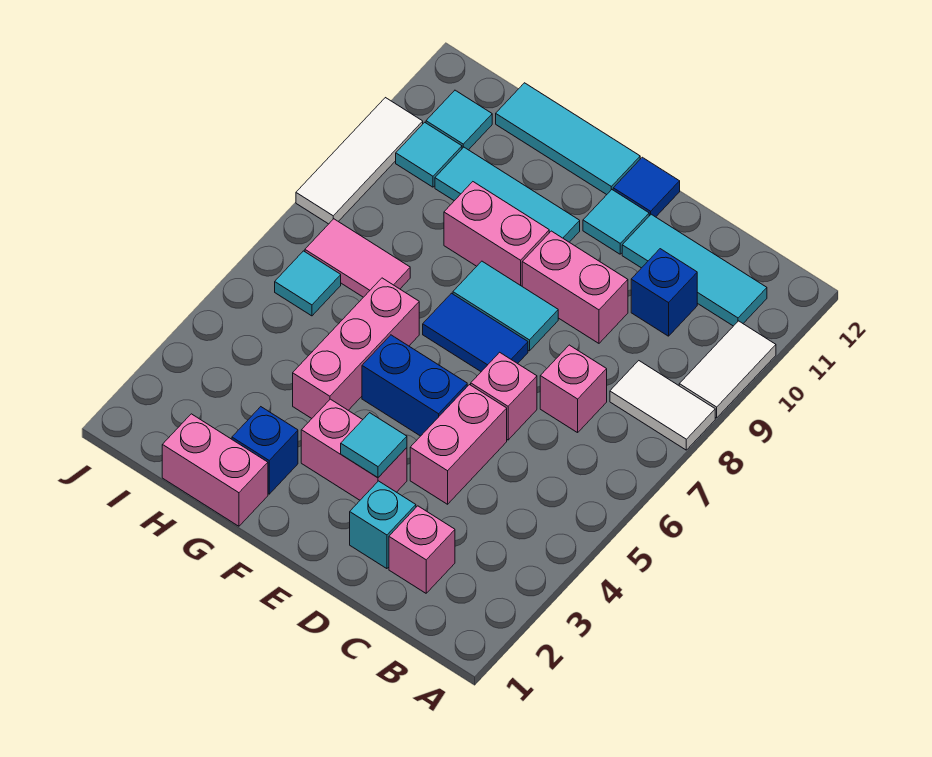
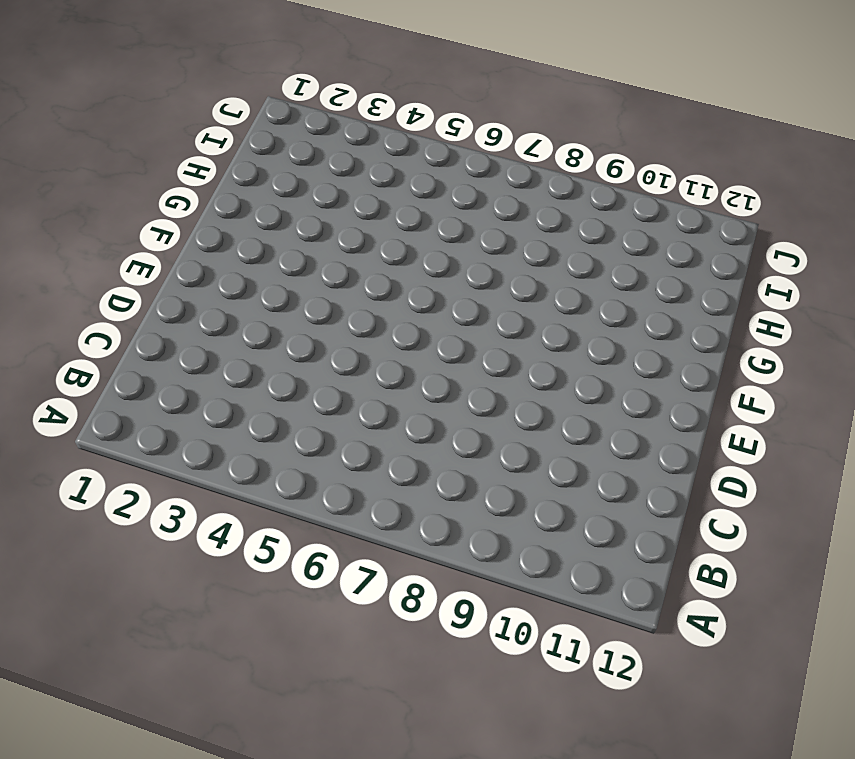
none -> white tile A8:B8 level 1
none -> white tile A9:A10 level 1
none -> cyan tile B11:D11 level 1

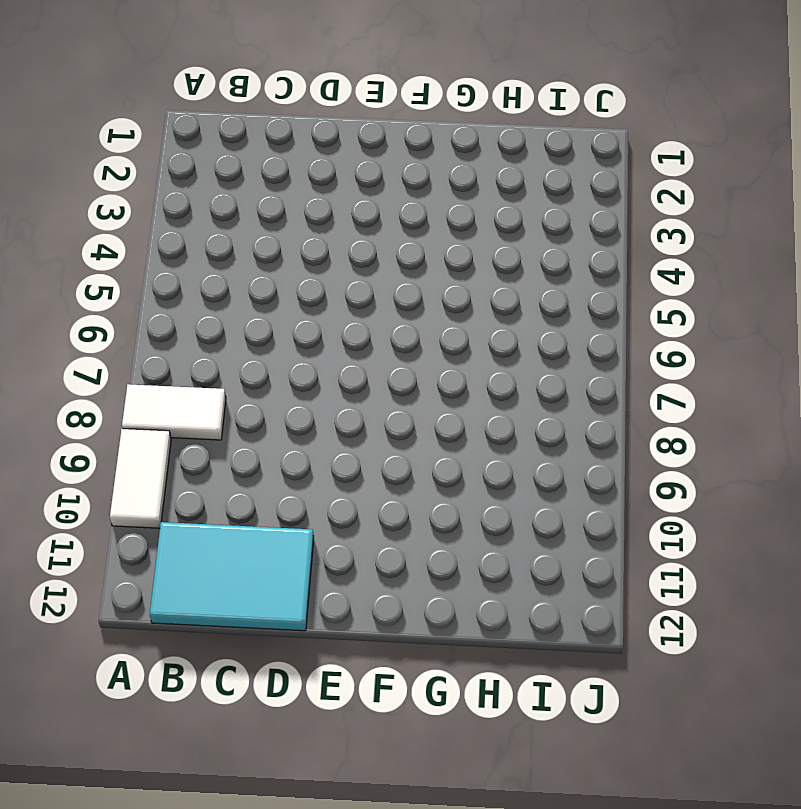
cyan tile B11:D12 level 1 -> cyan tile B11:D11 level 1
none -> pink brick C2 level 1
none -> pink brick C7 level 1
none -> blue brick C10 level 1

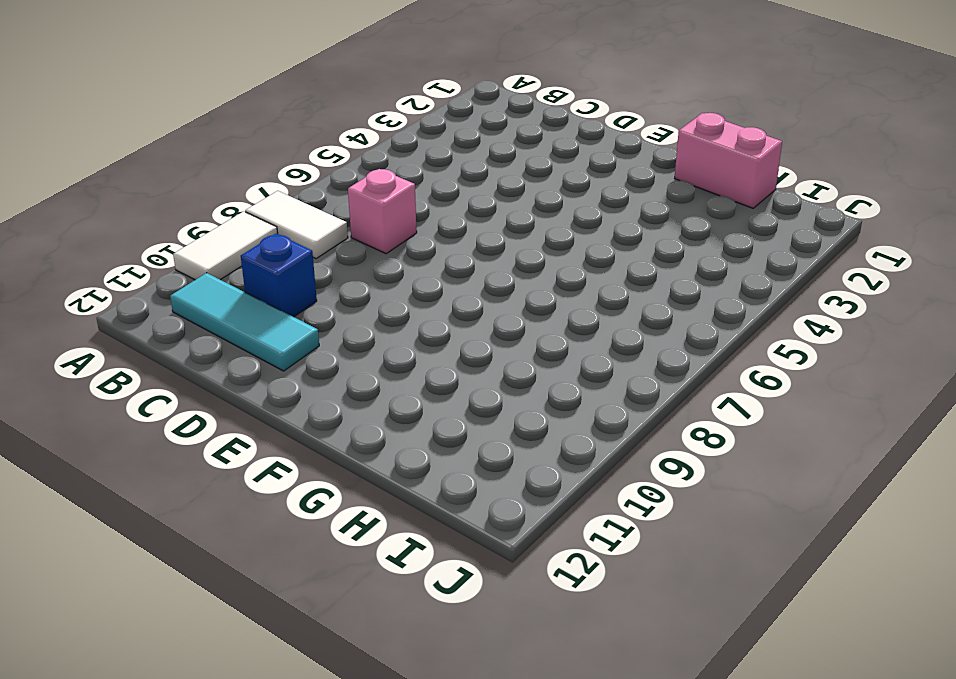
none -> pink brick C2 level 1
none -> cyan brick D2 level 1
none -> pink brick D4:D5 level 1

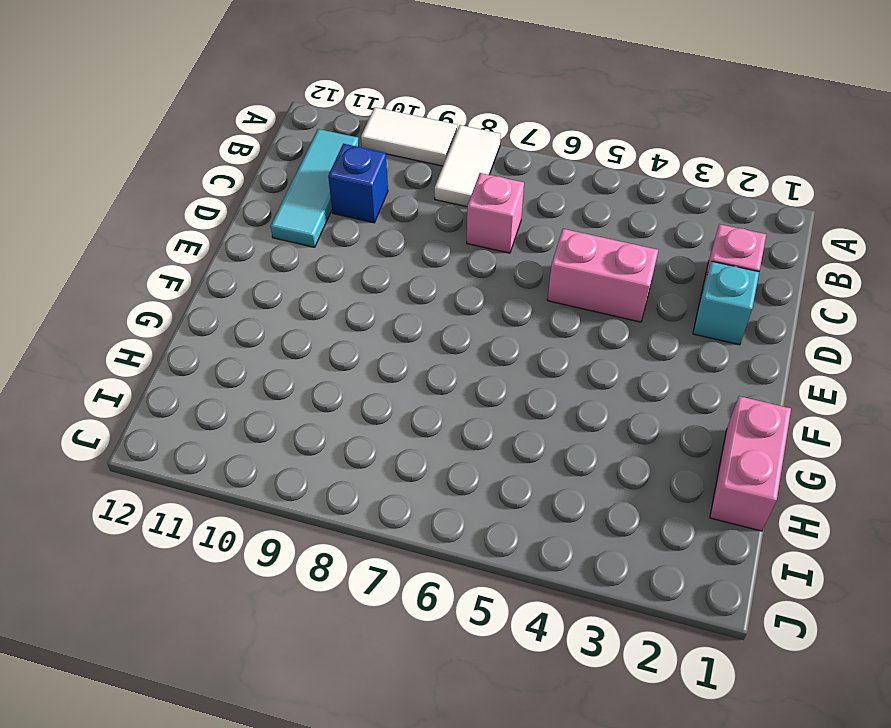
none -> pink brick D6 level 1
none -> pink brick D9:E9 level 1
none -> pink brick E3:F3 level 1

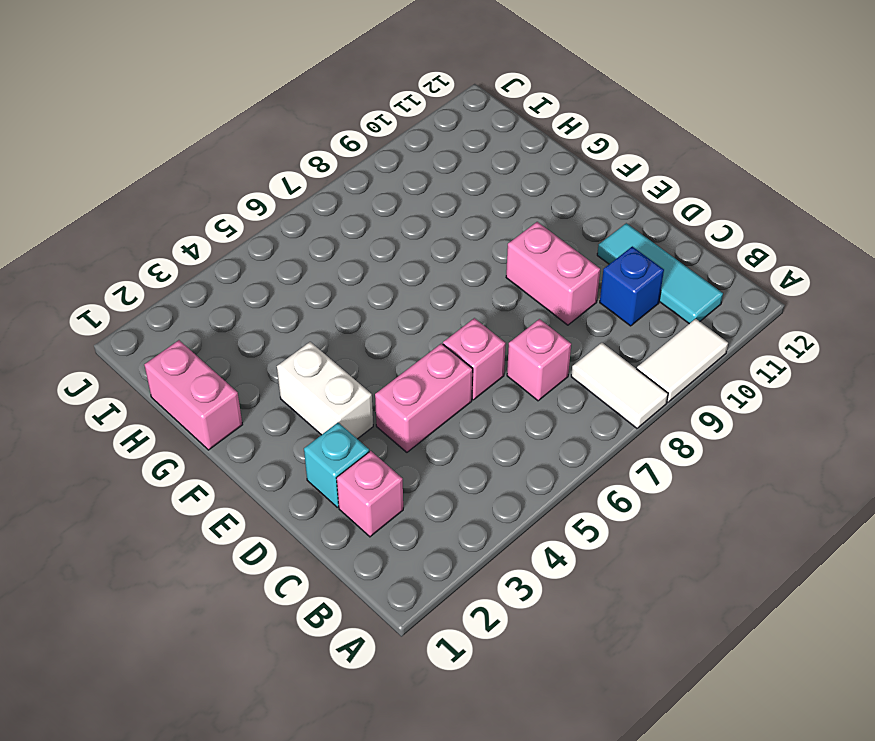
white brick E3:F3 level 1 -> pink brick E3:F3 level 1
none -> blue brick E5:F5 level 1
none -> blue tile E7:F7 level 1
none -> cyan tile E8:F8 level 1

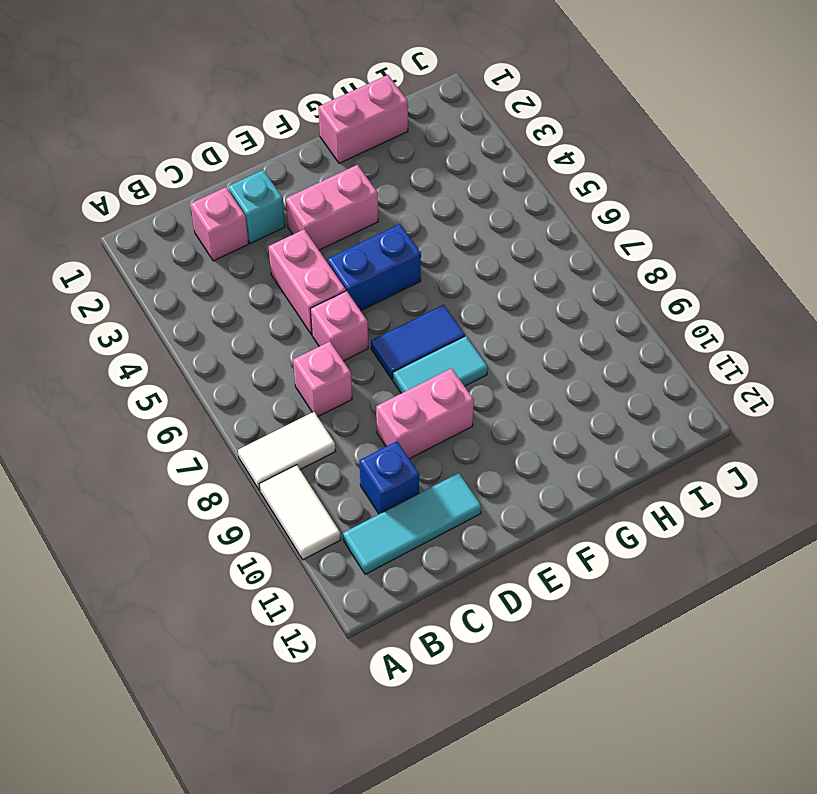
none -> cyan tile E11 level 1
none -> blue tile E12 level 1
none -> pink brick F9:G9 level 1

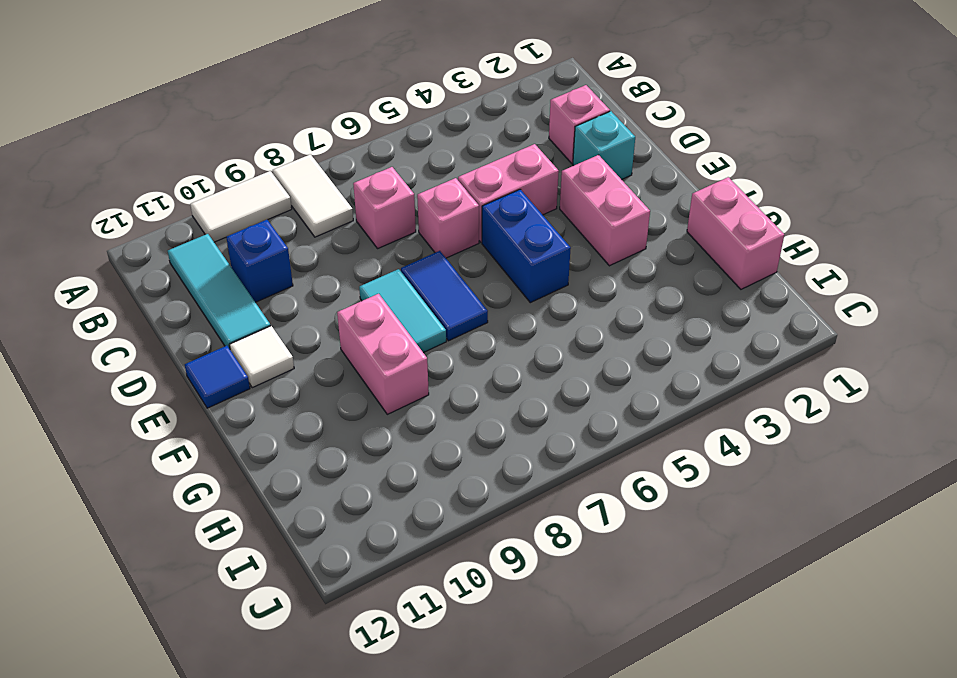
white tile E11 level 1 -> cyan tile E11 level 1
none -> pink brick D9:E9 level 1
none -> cyan tile F10:H10 level 1
none -> cyan tile F12:H12 level 1

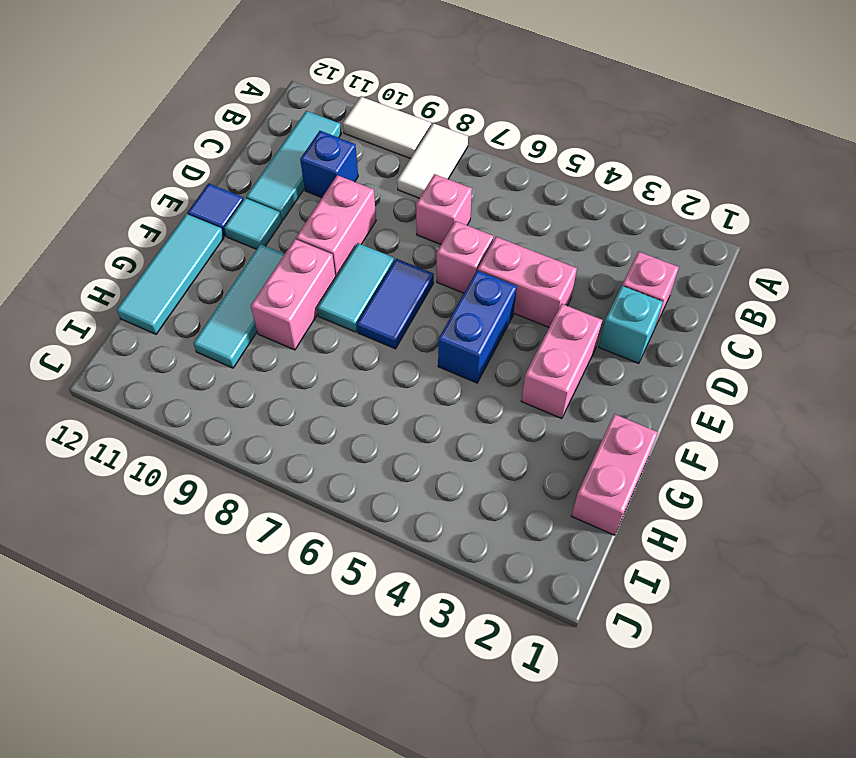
none -> blue brick G2 level 1
none -> pink brick G4:G6 level 1
none -> pink tile H7:I7 level 1

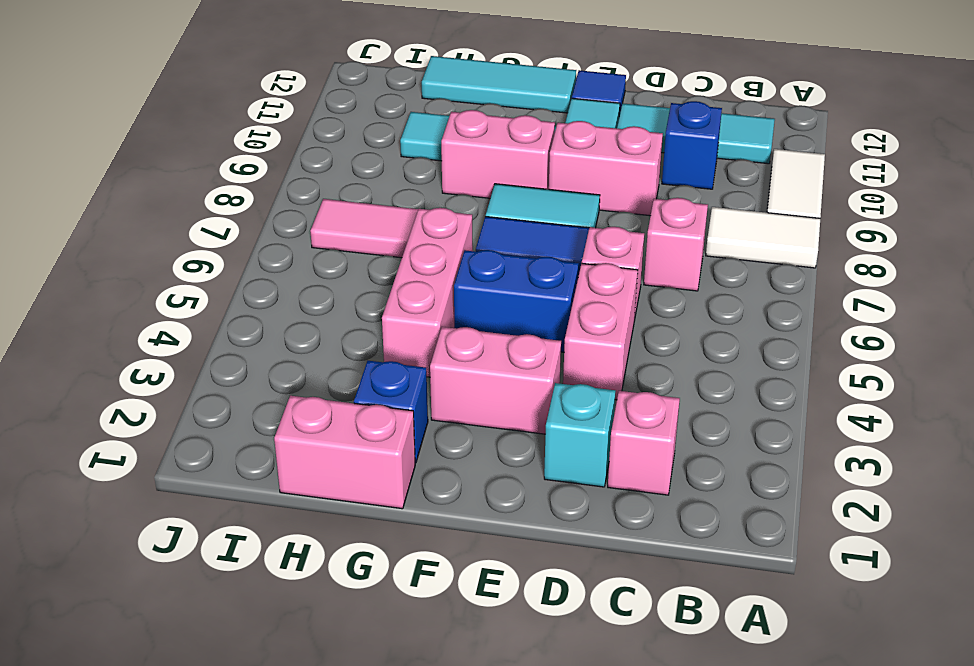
none -> cyan tile I6 level 1
none -> cyan tile I10 level 1
none -> cyan tile I11 level 1

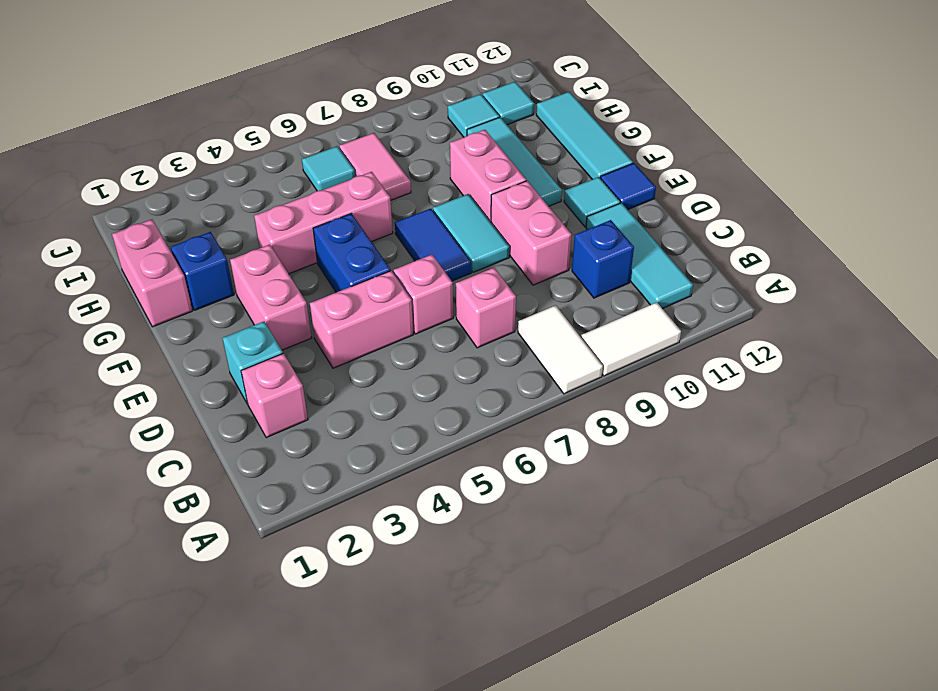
none -> white tile J8:J10 level 1
none -> cyan tile E3 level 2

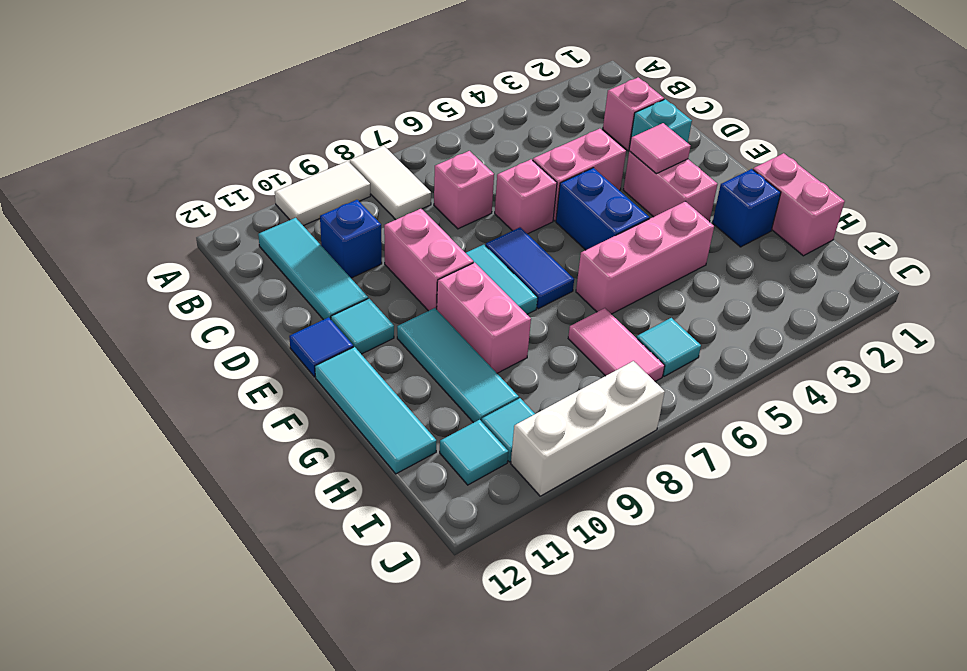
pink tile E3 level 2 -> cyan tile E3 level 2
white brick J8:J10 level 1 -> white tile J8:J10 level 1

